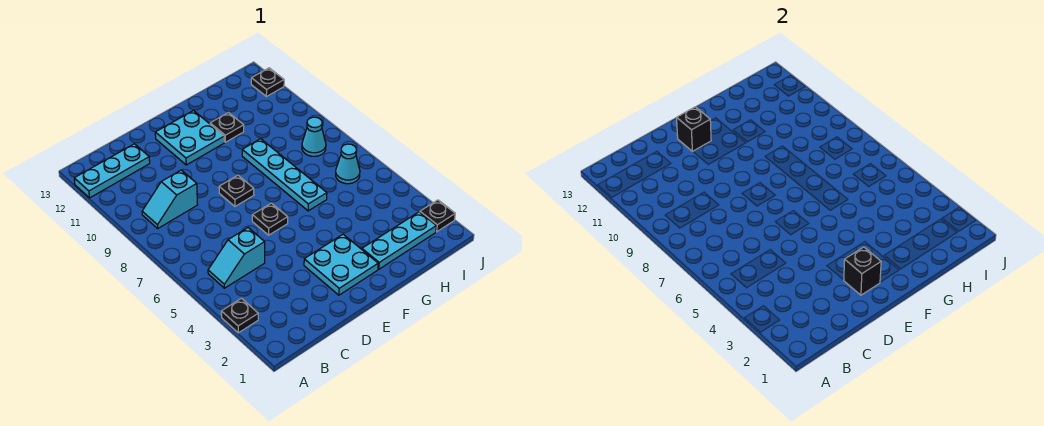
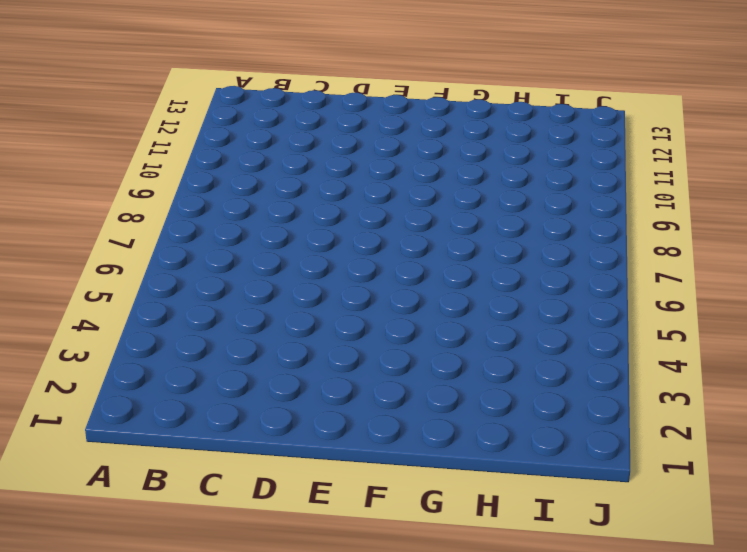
none -> black plate A3 level 1
none -> cyan plate A12:C12 level 1
none -> cyan slope B5:C5 level 1 top C

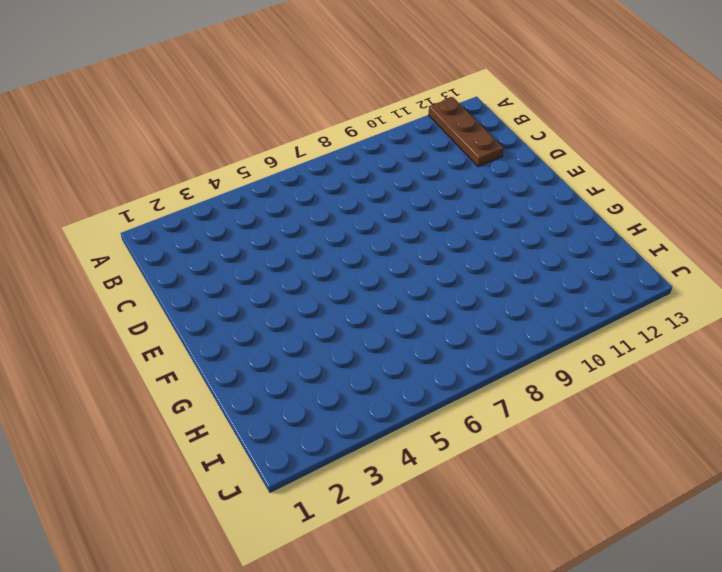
brown plate A12:C12 level 1 -> cyan plate A12:C12 level 1
none -> black plate A3 level 1
none -> cyan slope B5:C5 level 1 top C
none -> cyan slope B9:C9 level 1 top C

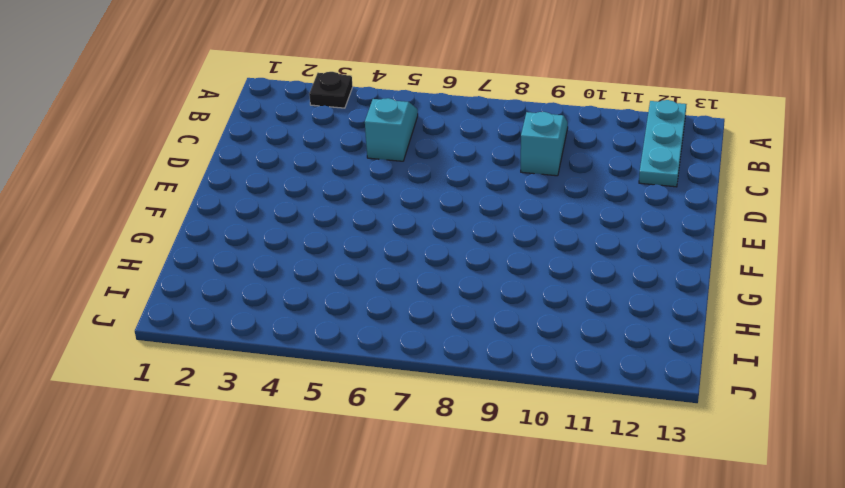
none -> cyan plate E2:F3 level 1
none -> black plate E6 level 1
none -> black plate E8 level 1

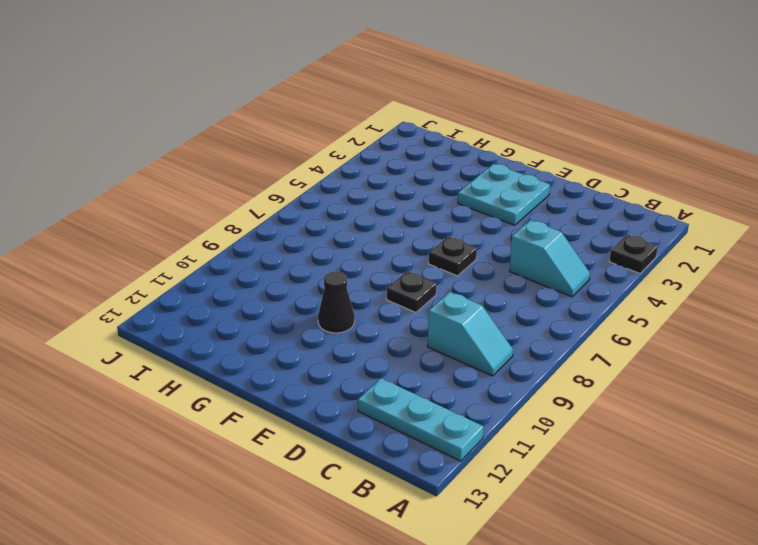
black cone F10 level 1 -> none
none -> cyan plate E11:F12 level 1
none -> cyan plate G2:I2 level 1
none -> cyan plate G6:G9 level 1

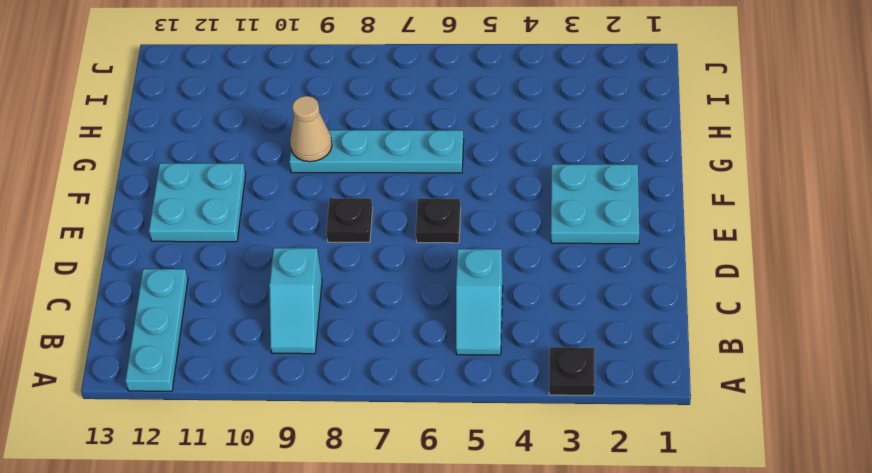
tan cone G9 level 2 -> none
none -> cyan plate G2:I2 level 1
none -> black plate G11 level 1
none -> cyan cone I6 level 1

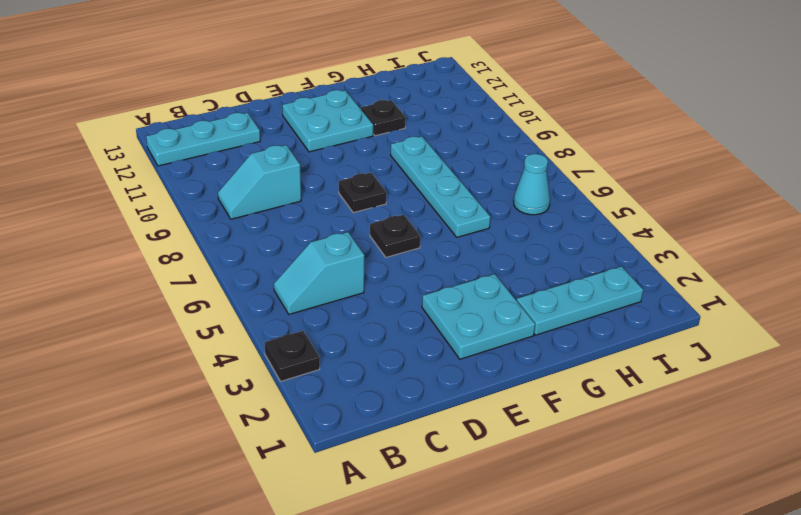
none -> cyan cone I8 level 1
none -> black plate J2 level 1
none -> black plate J12 level 1

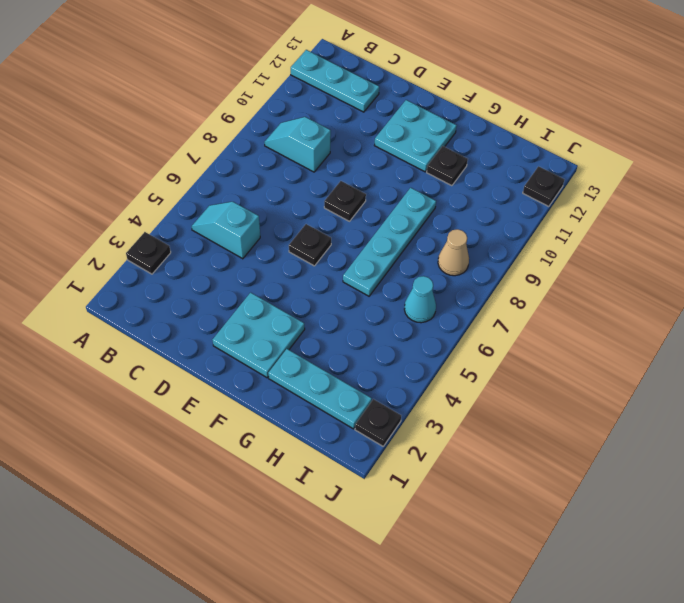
tan cone I8 level 1 -> cyan cone I8 level 1
none -> black brick E2 level 2
none -> black brick E12 level 2

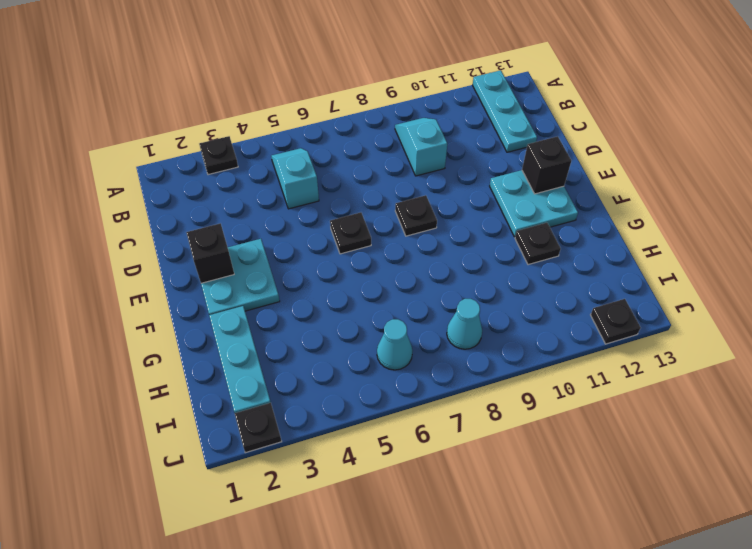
none -> cyan plate G6:G9 level 1

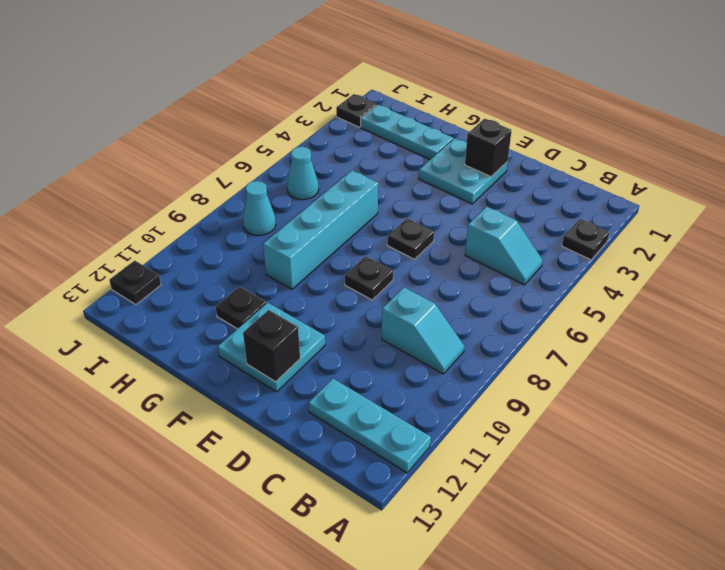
cyan brick G6:G9 level 1 -> cyan plate G6:G9 level 1

